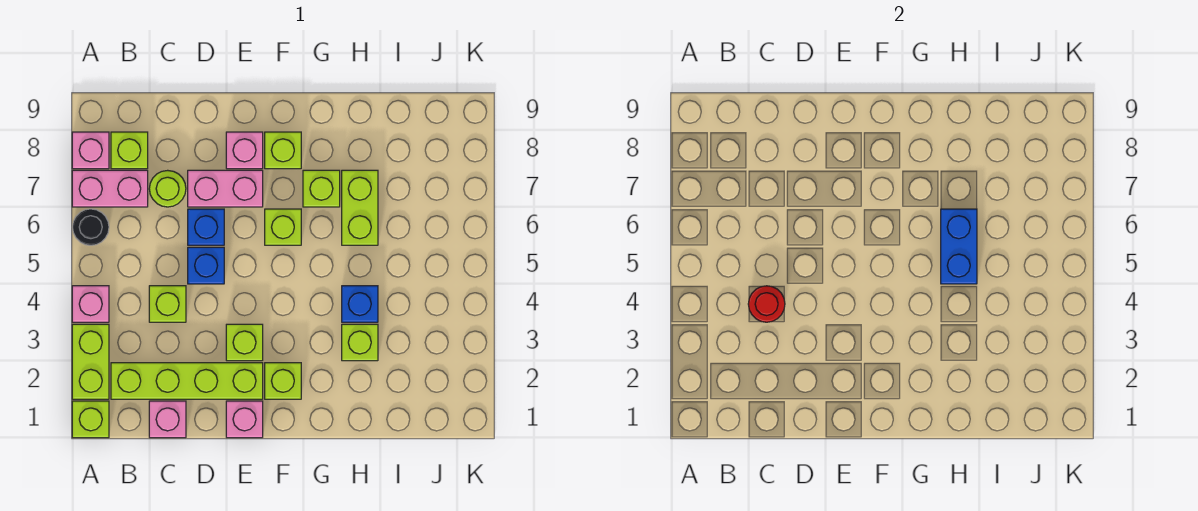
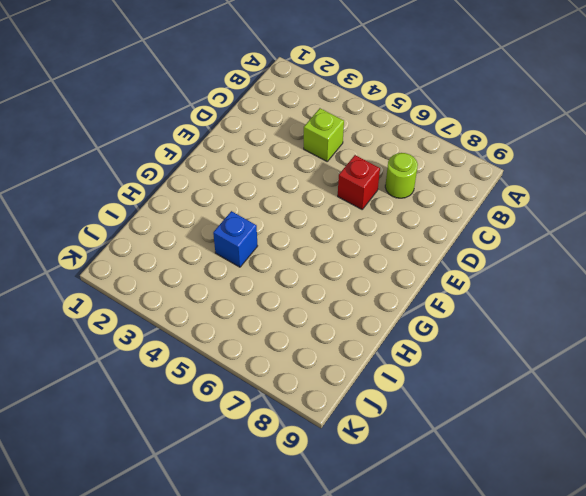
red brick D6 level 1 -> blue brick D6 level 1
none -> lime brick A1 level 1
none -> lime brick A2:A3 level 1
none -> pink brick A4 level 1

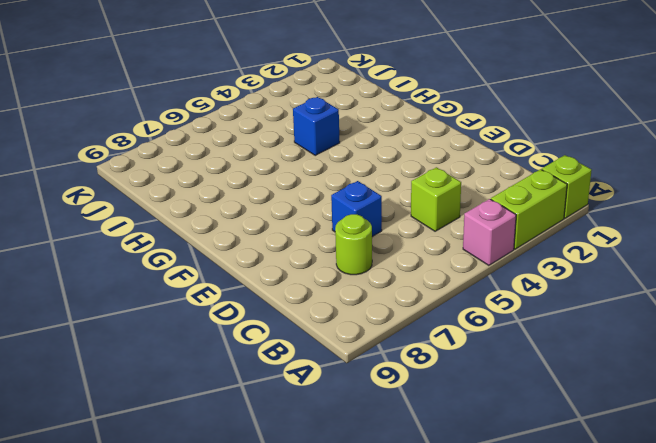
none -> black round brick A6 level 1
none -> pink brick A7:B7 level 1
none -> pink brick A8 level 1

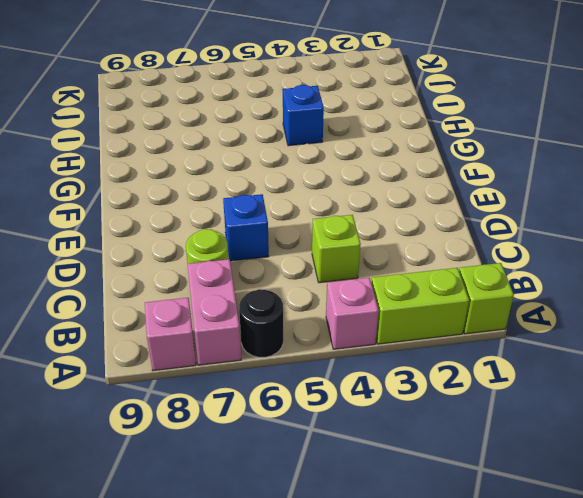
none -> lime brick B2:E2 level 1
none -> lime brick B8 level 1
none -> pink brick C1 level 1

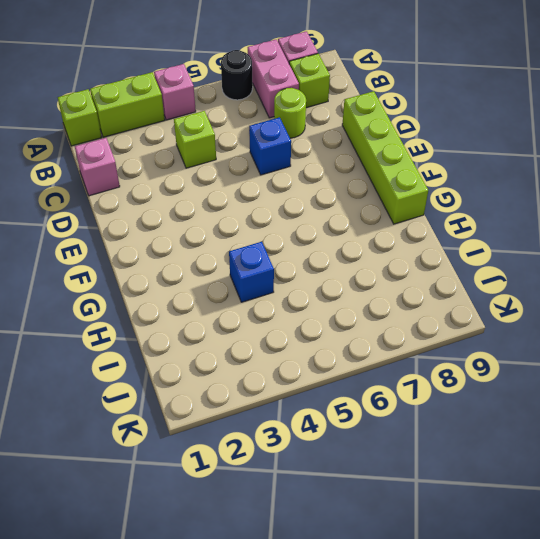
lime brick D9:G9 level 1 -> lime brick B2:E2 level 1
none -> blue brick D5 level 1
none -> pink brick D7:E7 level 1
none -> pink brick E1 level 1

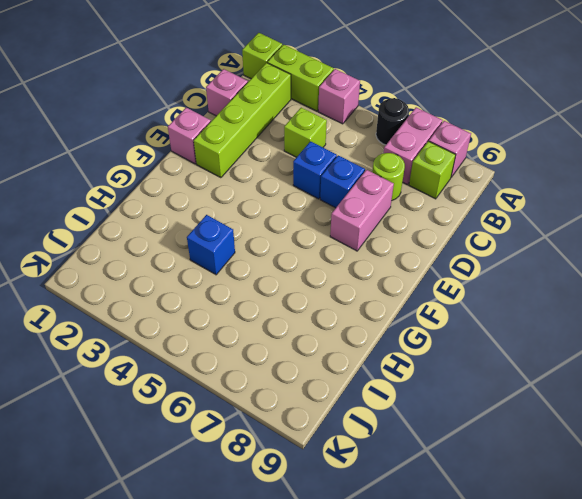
none -> lime brick E3 level 1
none -> pink brick E8 level 1
none -> lime brick F2 level 1

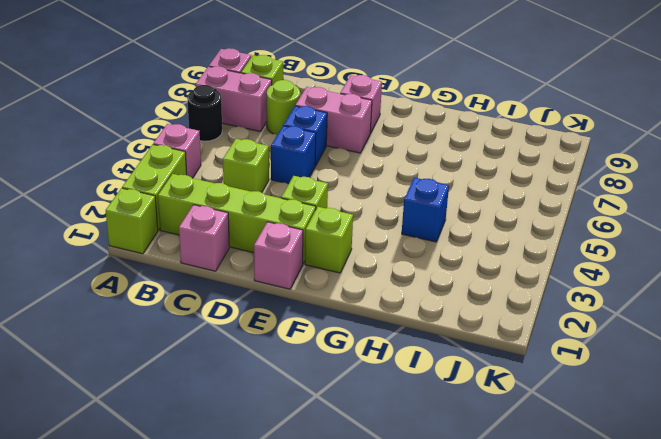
none -> lime brick F6 level 1
none -> lime brick F8 level 1
none -> lime brick G7 level 1

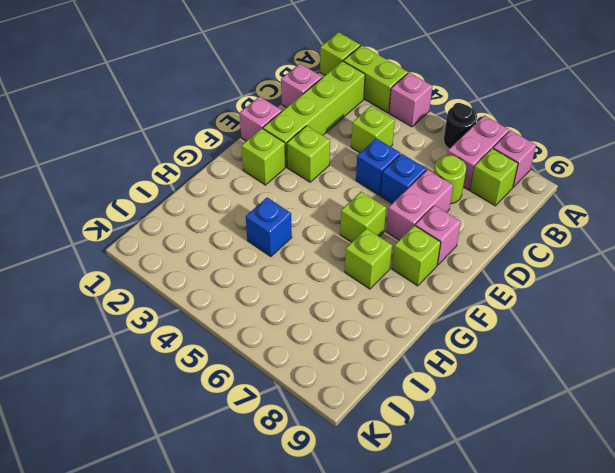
none -> lime brick H3 level 1
none -> lime brick H6:H7 level 1
none -> red round brick C4 level 2

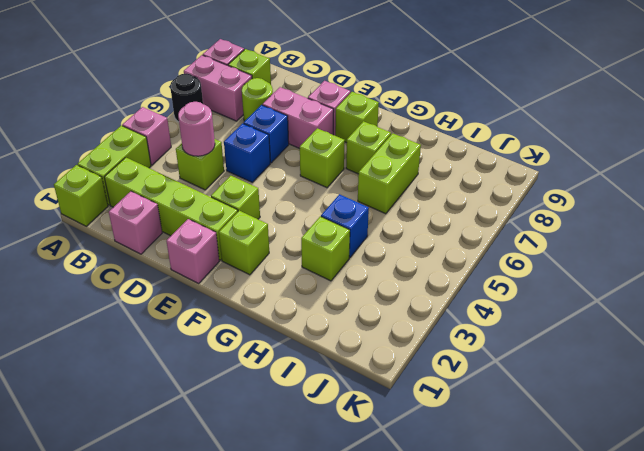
pink round brick C4 level 2 -> red round brick C4 level 2
none -> blue brick H5:H6 level 2

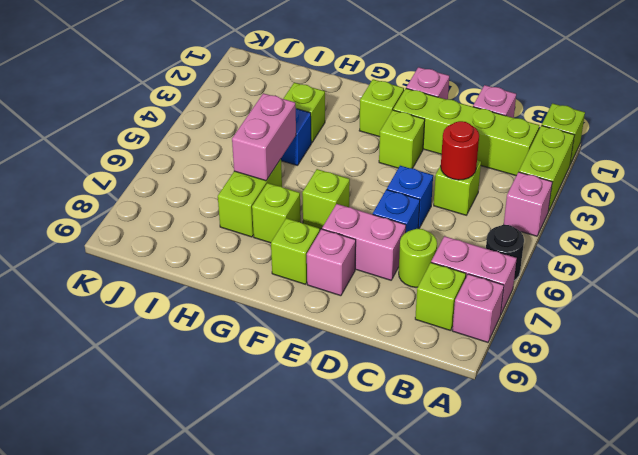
pink brick H5:H6 level 2 -> blue brick H5:H6 level 2

